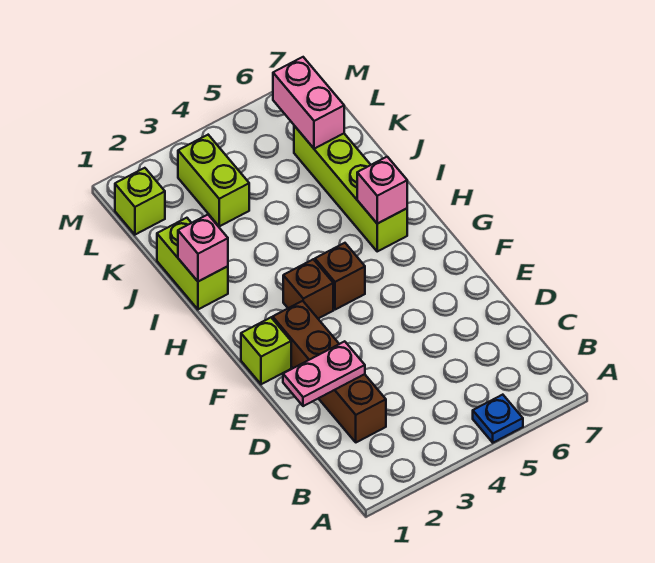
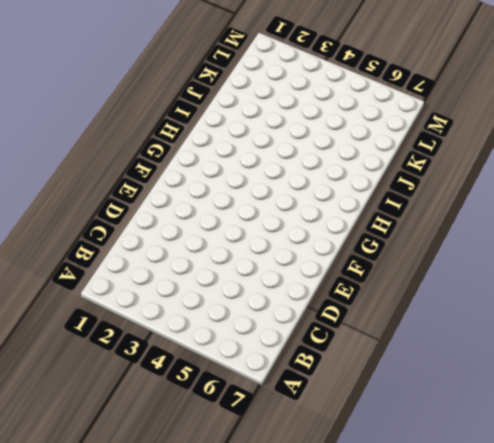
none -> blue plate A5 level 1
none -> brown brick C2:F2 level 1
none -> lime brick F1 level 1

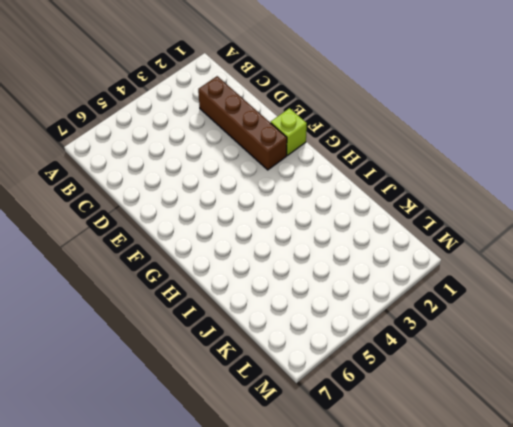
none -> blue plate A5 level 1
none -> brown brick G3 level 1
none -> brown brick G4 level 1

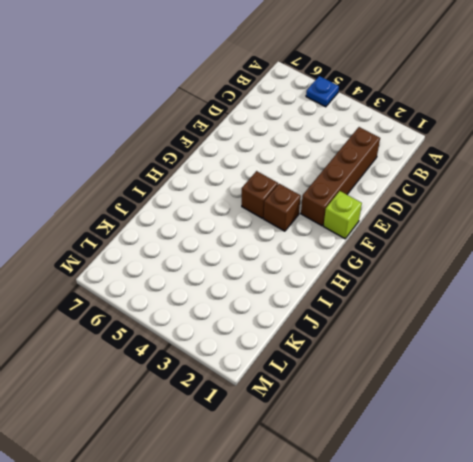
none -> lime brick H6:K6 level 1
none -> lime brick I1:J1 level 1
none -> lime brick K3:L3 level 1

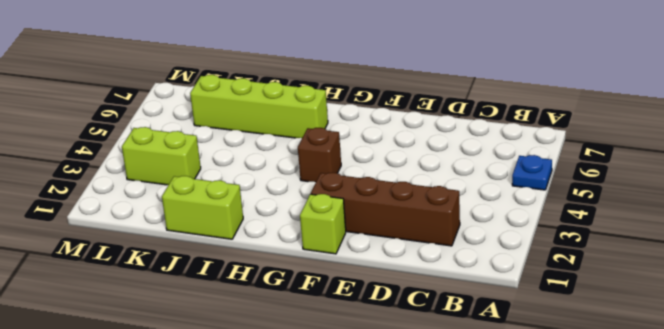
none -> brown brick G3 level 1
none -> lime brick L1 level 1
none -> pink plate D1:D2 level 2

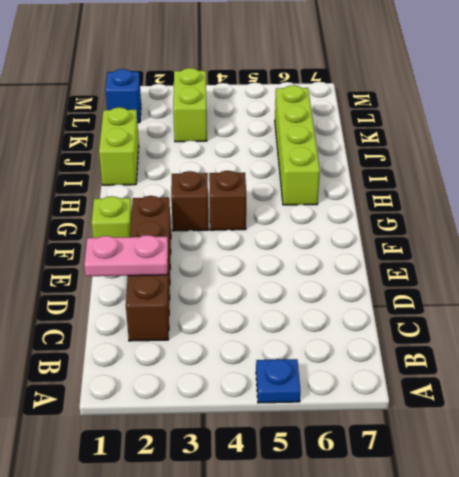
blue brick L1 level 1 -> lime brick L1 level 1
none -> pink brick H6 level 2
none -> pink brick I1 level 2
none -> pink brick K6:L6 level 2

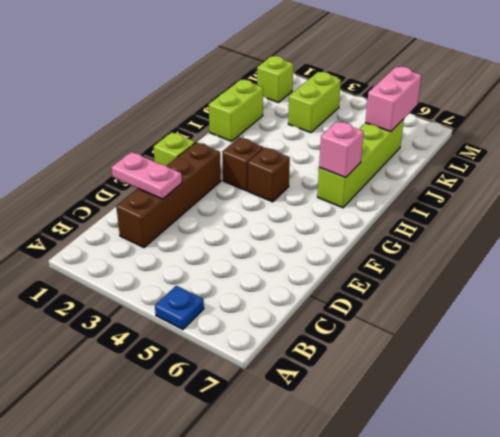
none -> pink brick I1 level 2

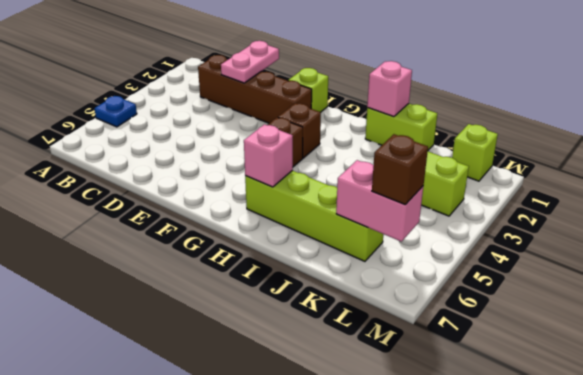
brown brick L6 level 3 -> none

